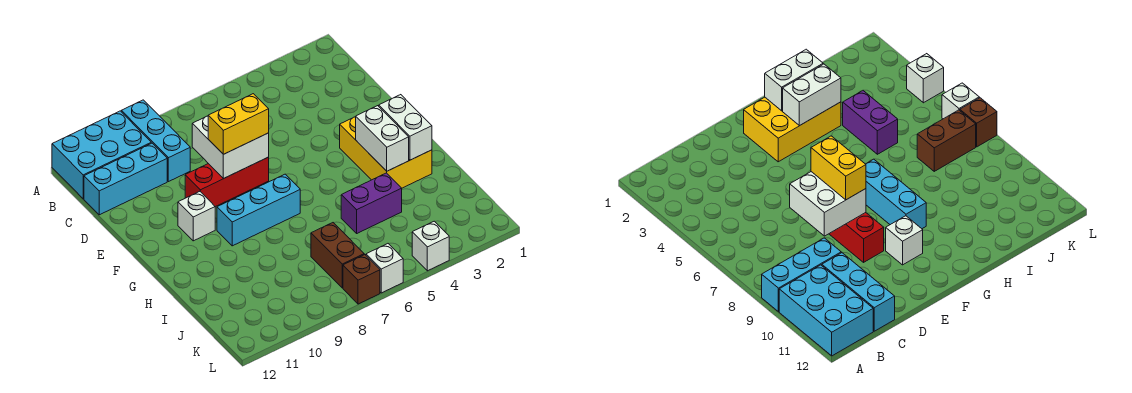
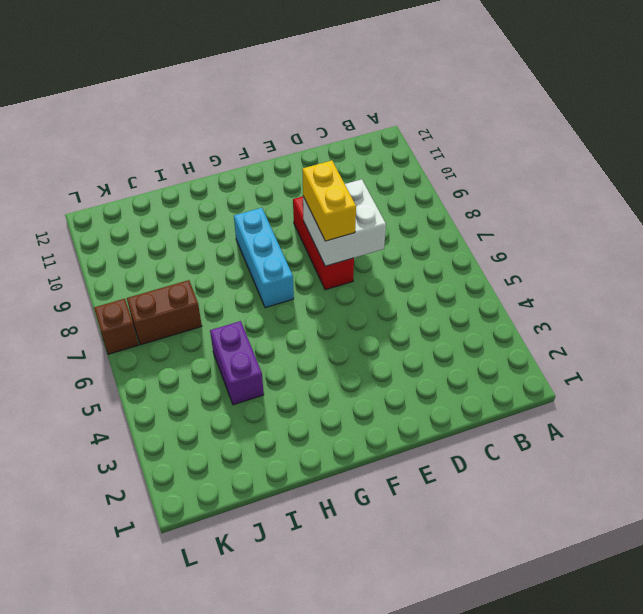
none -> cyan brick A9:C9 level 1
none -> cyan brick A10:B12 level 1
none -> cyan brick C10:C12 level 1

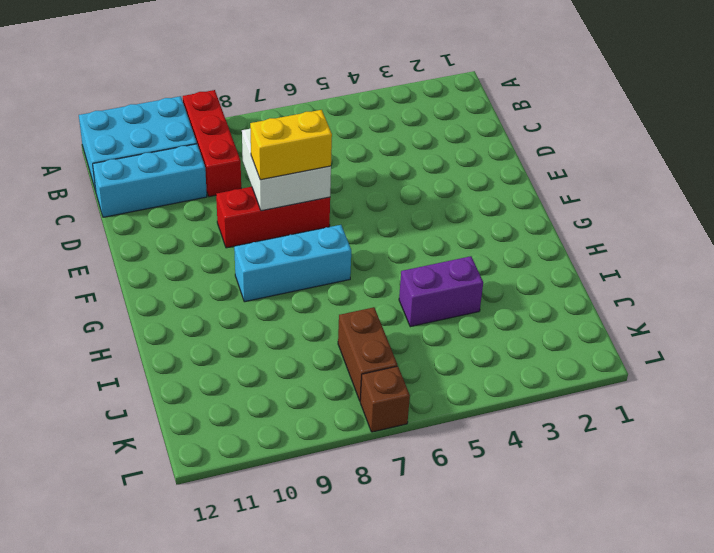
red brick A9:C9 level 1 -> cyan brick A9:C9 level 1
none -> yellow brick F2:H3 level 1
none -> white brick F10 level 1
none -> white brick L4 level 1

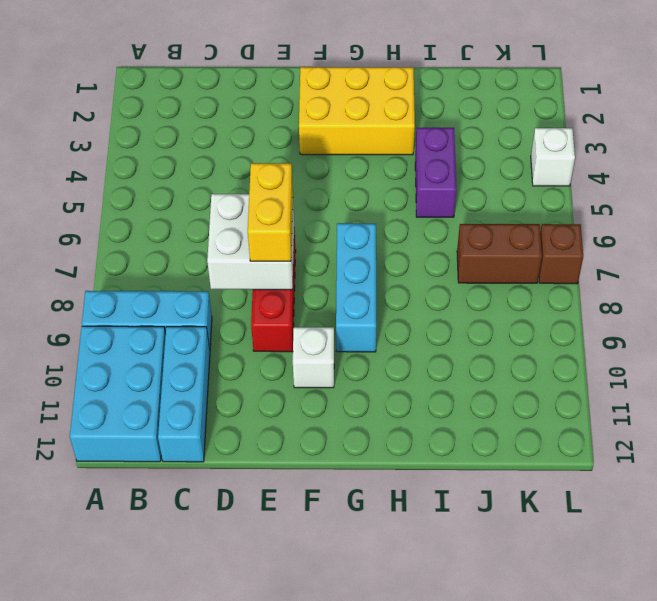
none -> white brick L6 level 1
none -> white brick G2:H2 level 2
none -> white brick G3:H3 level 2

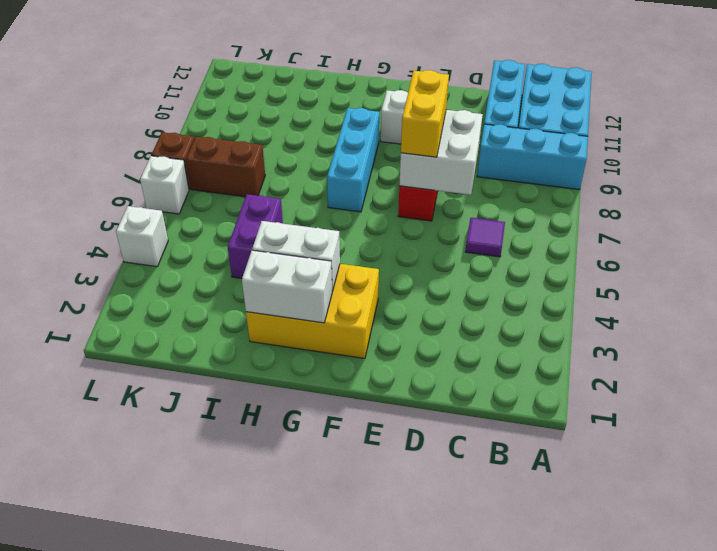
purple tile C6 level 1 -> none

